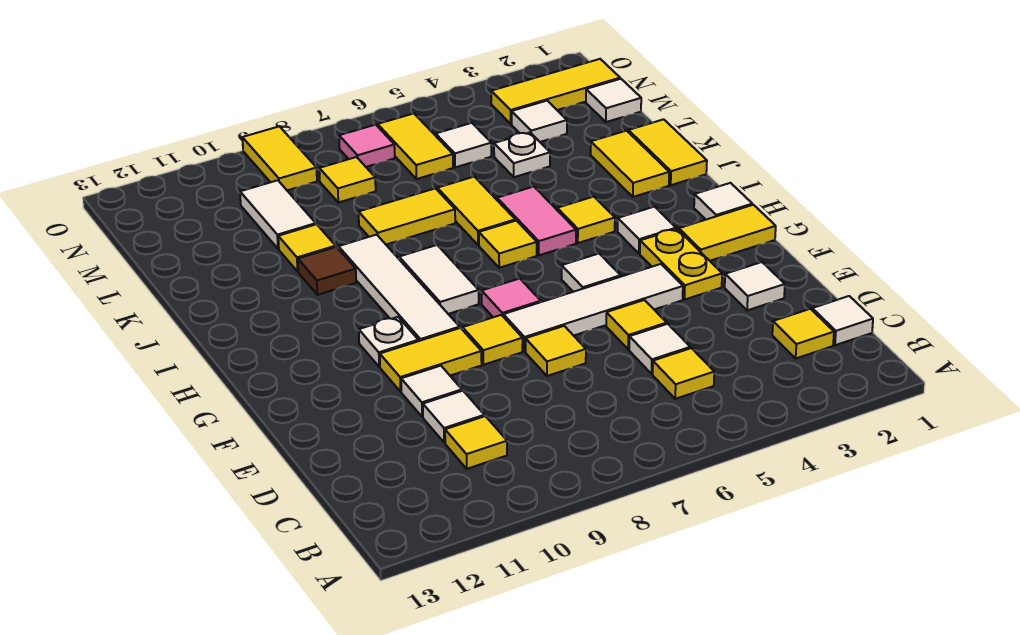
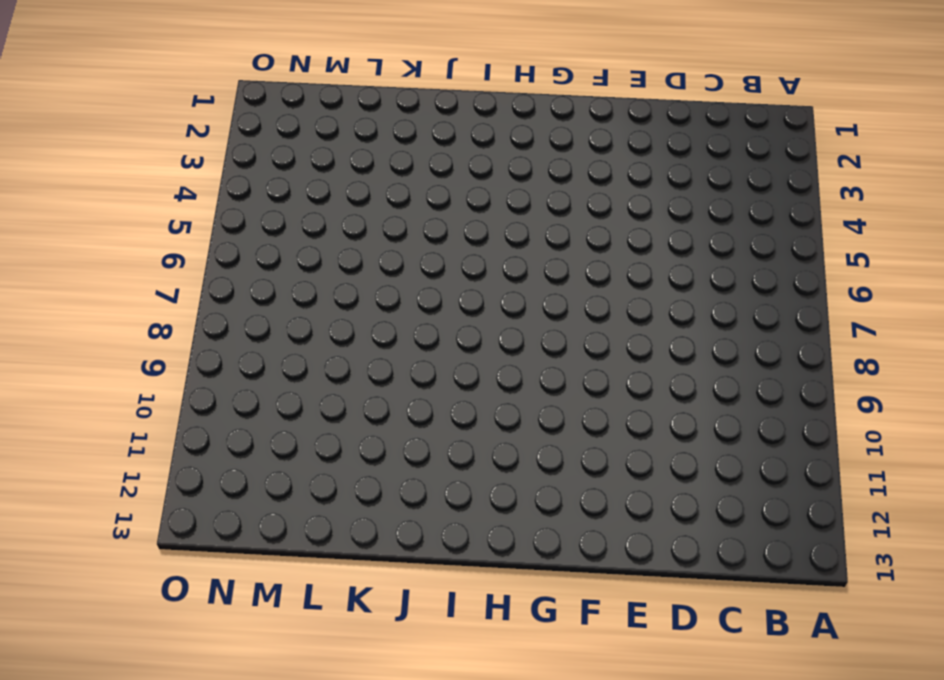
none -> white tile C1 level 1
none -> yellow tile C2 level 1
none -> yellow tile C5 level 1
none -> yellow tile C10 level 1

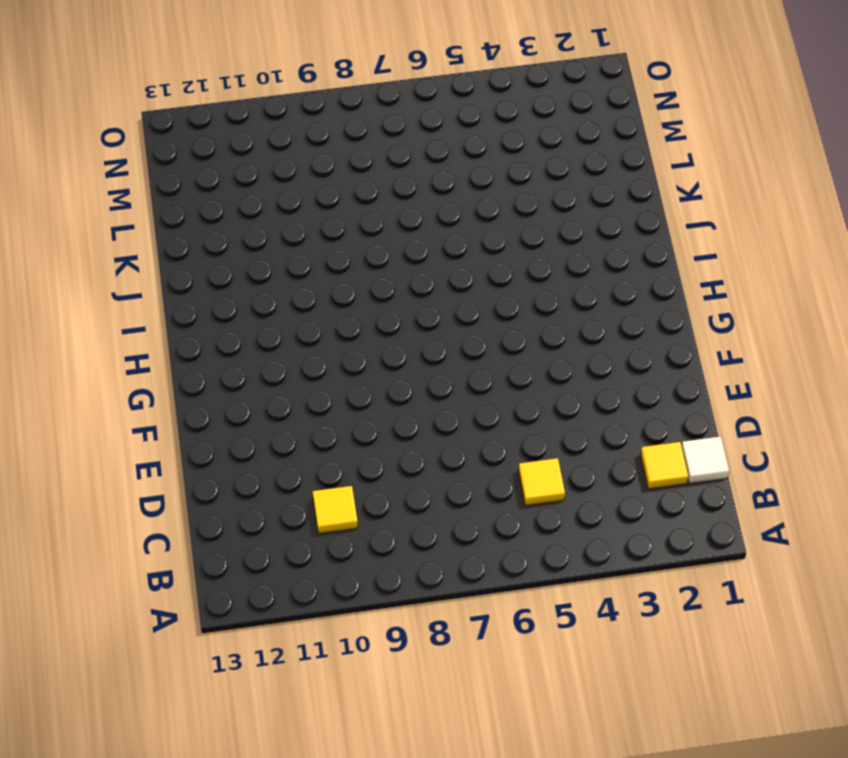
none -> white tile D5 level 1
none -> white tile D10 level 1
none -> white tile E2 level 1
none -> yellow tile E5 level 1

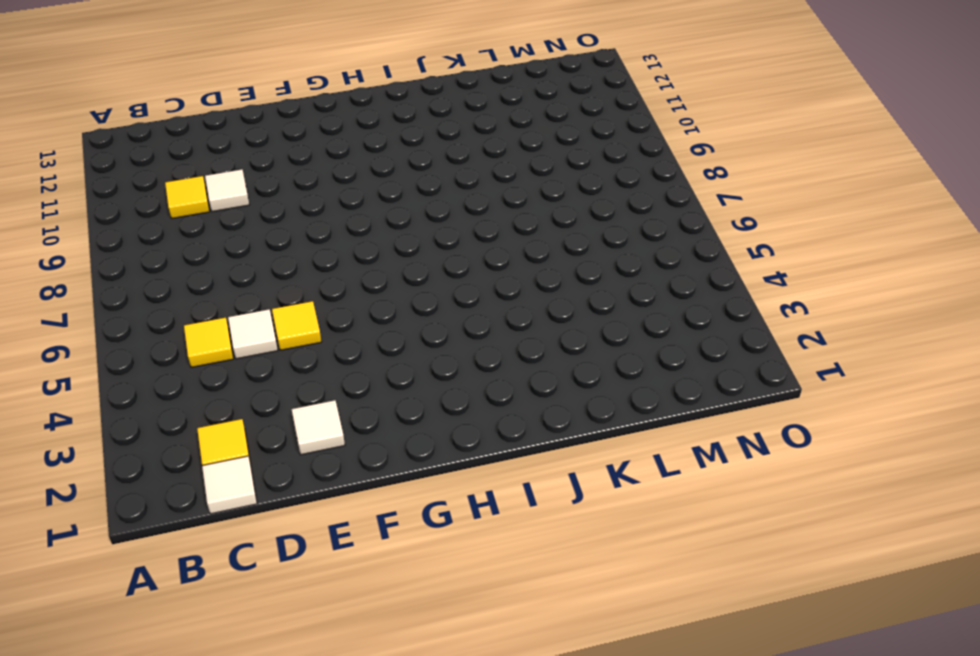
none -> yellow tile E7 level 1
none -> white tile E10 level 1
none -> yellow plate F3:G3 level 1
none -> white tile F4:F7 level 1

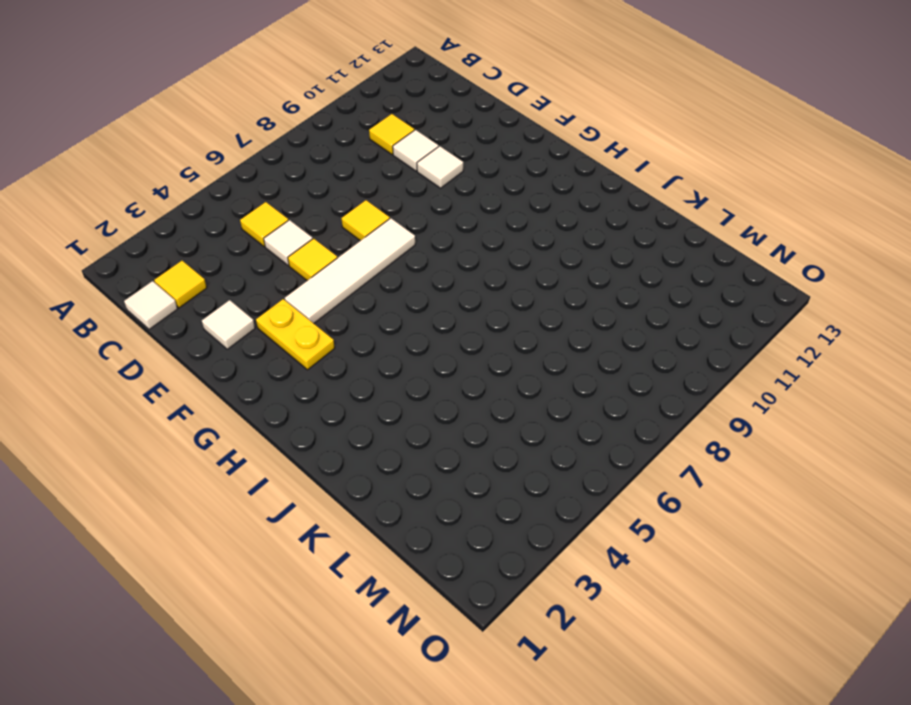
none -> yellow tile F8 level 1
none -> yellow tile F9:F10 level 1
none -> yellow tile G1:G2 level 1
none -> white tile G5 level 1

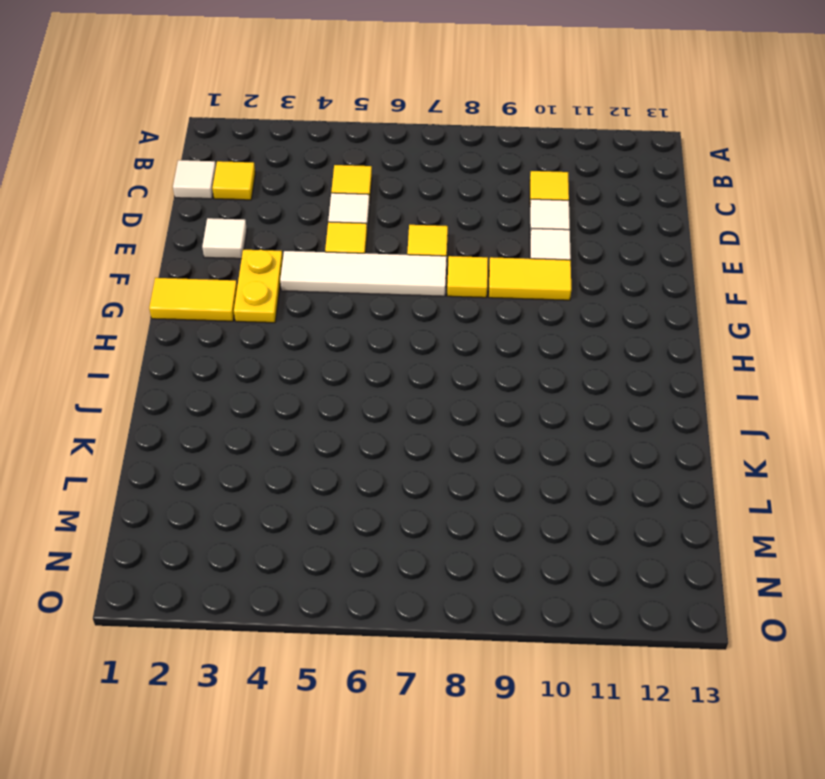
none -> white tile G5 level 1
none -> pink tile G7 level 1
none -> white tile G9:J9 level 1
none -> white plate G10 level 1

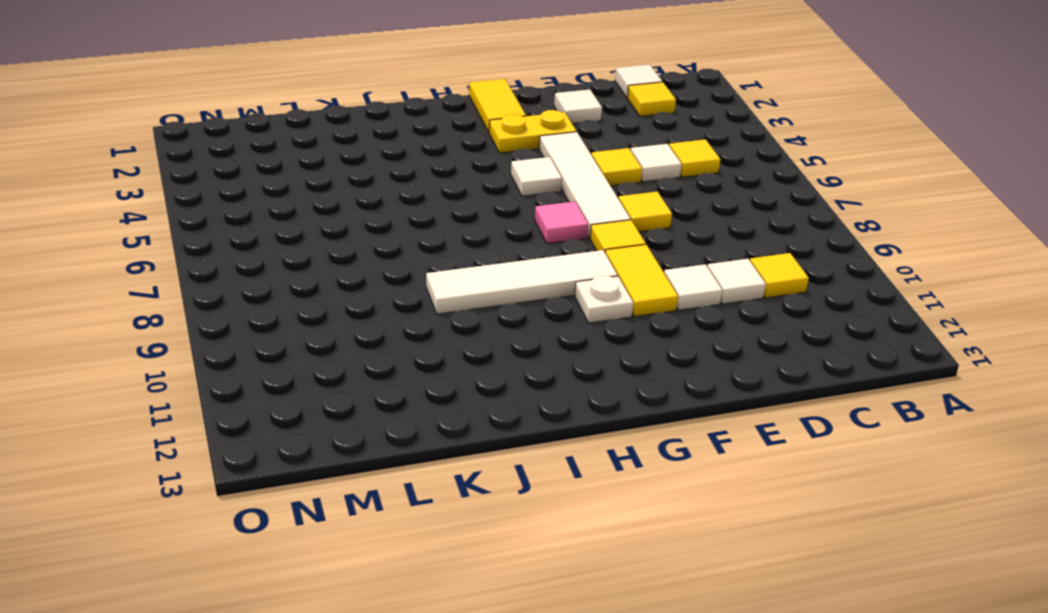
none -> white tile H1 level 1
none -> white tile H3 level 1
none -> white tile H8:I8 level 1
none -> yellow tile I4 level 1

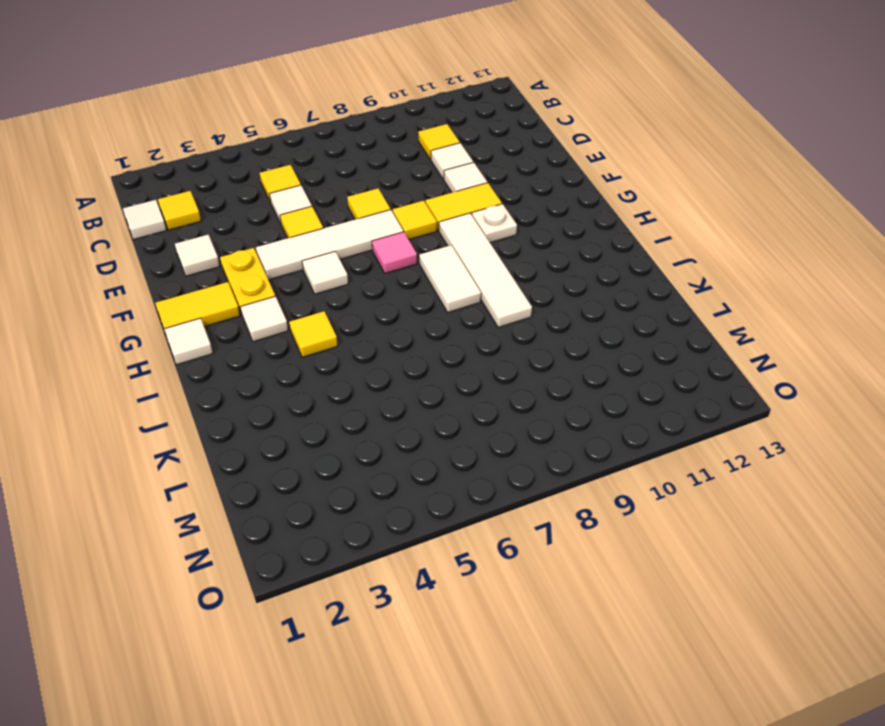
none -> pink tile I5:J5 level 1
none -> yellow tile I6 level 1
none -> yellow tile J1:K1 level 1
none -> yellow tile J2:K2 level 1

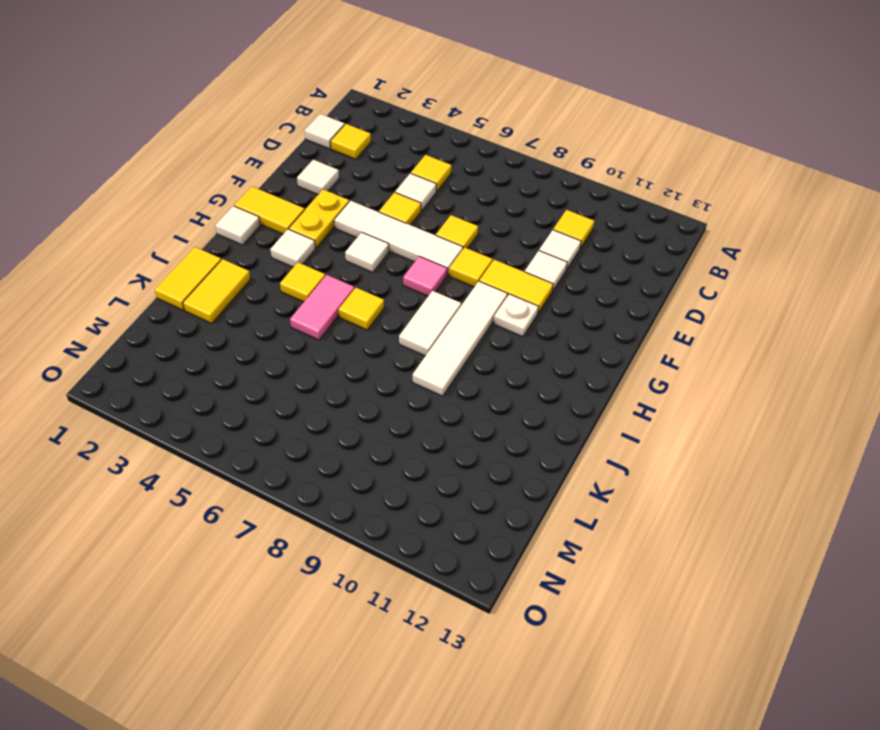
none -> yellow tile J6:K6 level 1
none -> brown tile J10 level 1
none -> yellow tile K7:K8 level 1
none -> yellow tile K10 level 1

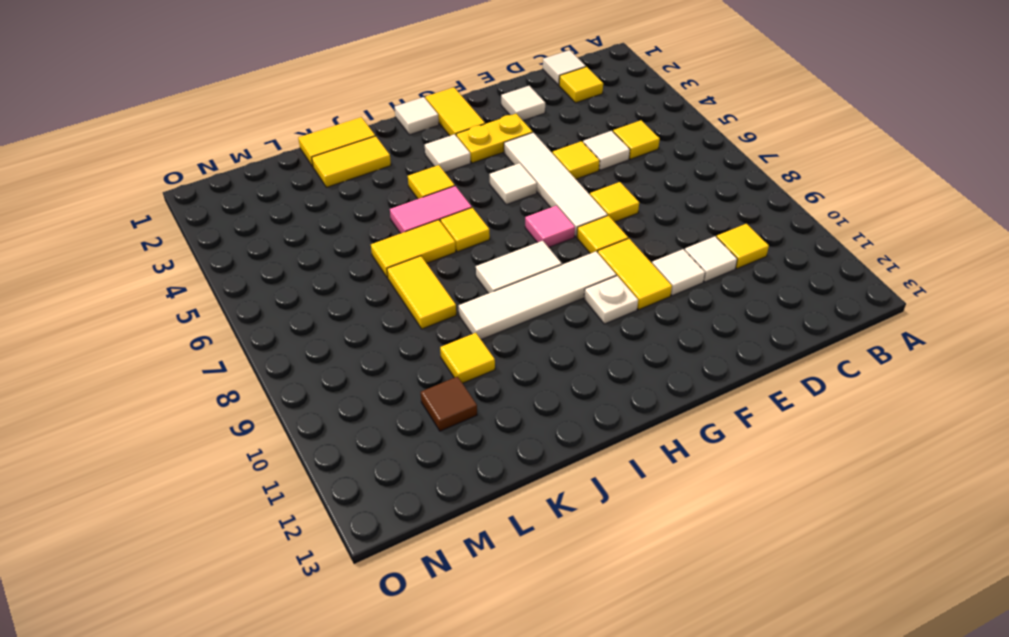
brown tile L11 level 1 -> brown tile J10 level 1
none -> white plate L4 level 1
none -> white tile L10:M10 level 1
none -> white tile M1 level 1
none -> white tile M3 level 1

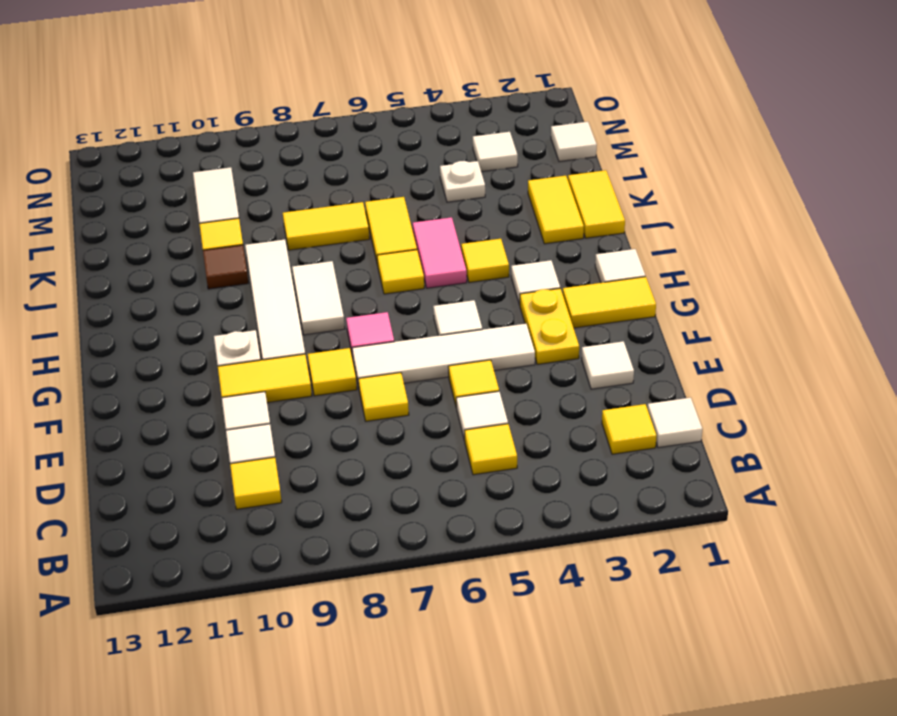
none -> white tile M5 level 1
none -> yellow tile M6:N6 level 1
none -> yellow tile M8 level 1
none -> yellow tile N1:N3 level 1

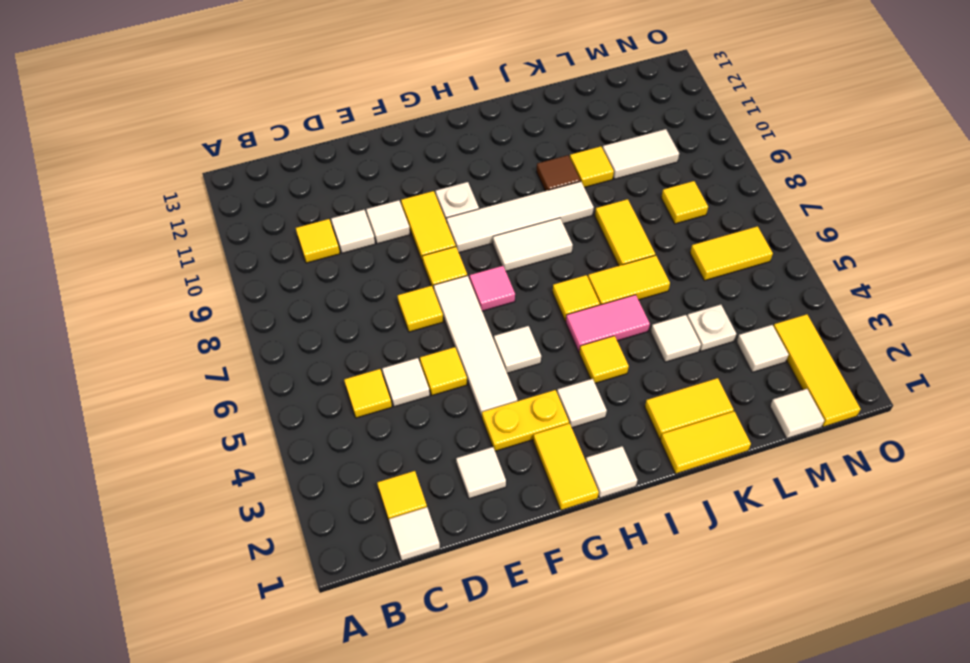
white tile K4 level 1 -> white tile M5 level 1
none -> pink tile N7 level 1
none -> yellow tile N9:O9 level 1

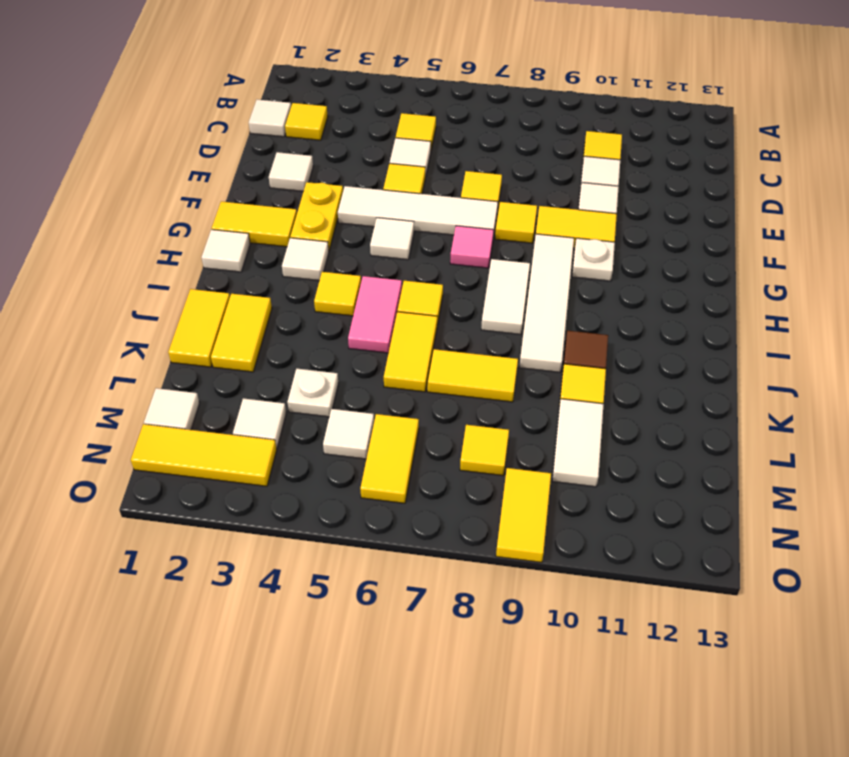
none -> pink tile N7 level 1

